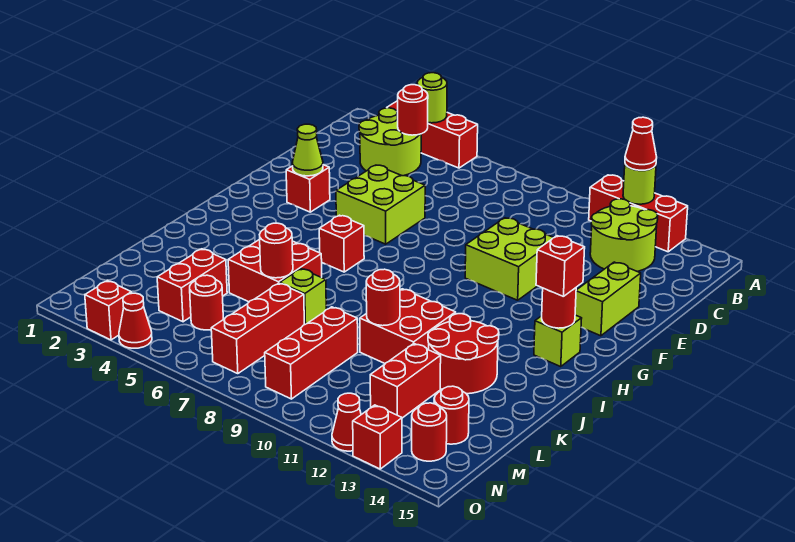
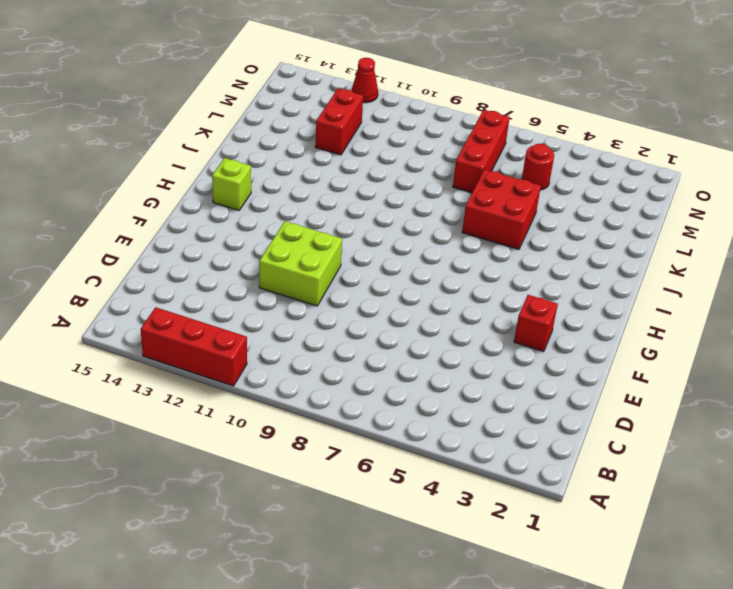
none -> red brick A3:A5 level 1
none -> lime round brick B3:C4 level 1
none -> lime round brick B12:C13 level 1
none -> lime brick E5:F6 level 1

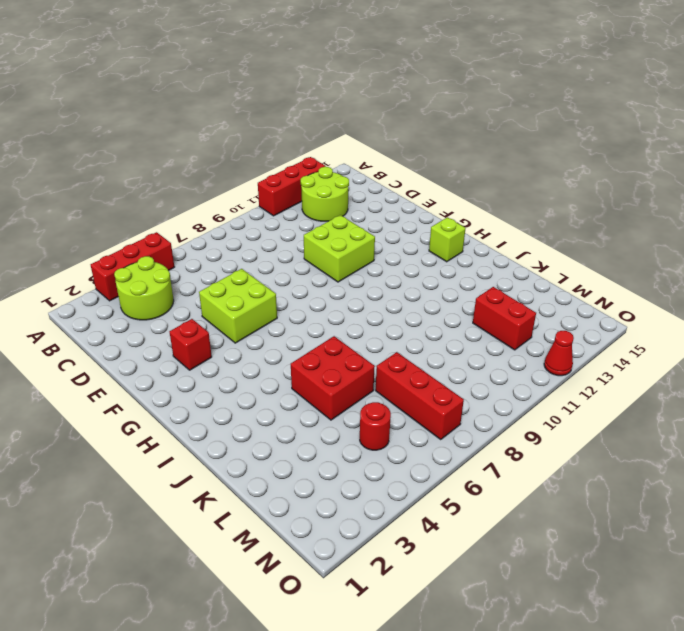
none -> lime brick E14:F14 level 1
none -> red brick H6 level 1
none -> red brick J10:K11 level 1
none -> red round brick J12:K13 level 1

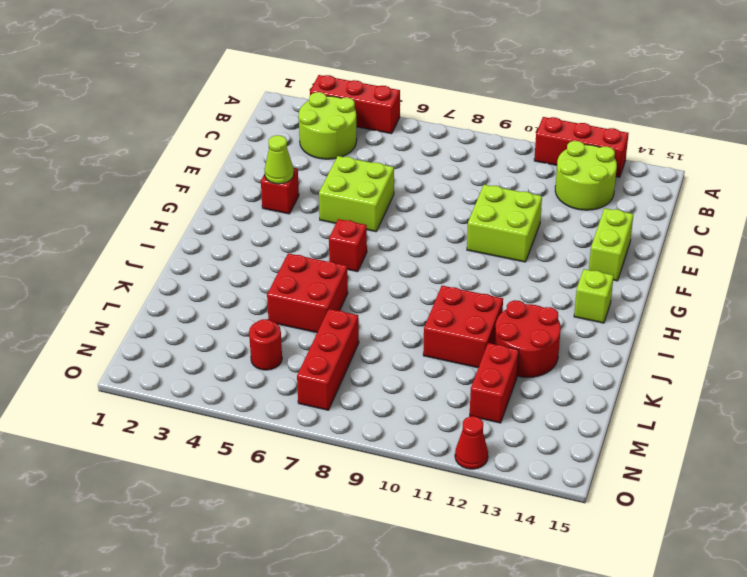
none -> lime brick K7 level 1
none -> red brick L4:M4 level 1
none -> red brick L9:N9 level 1
none -> red round brick M14 level 1

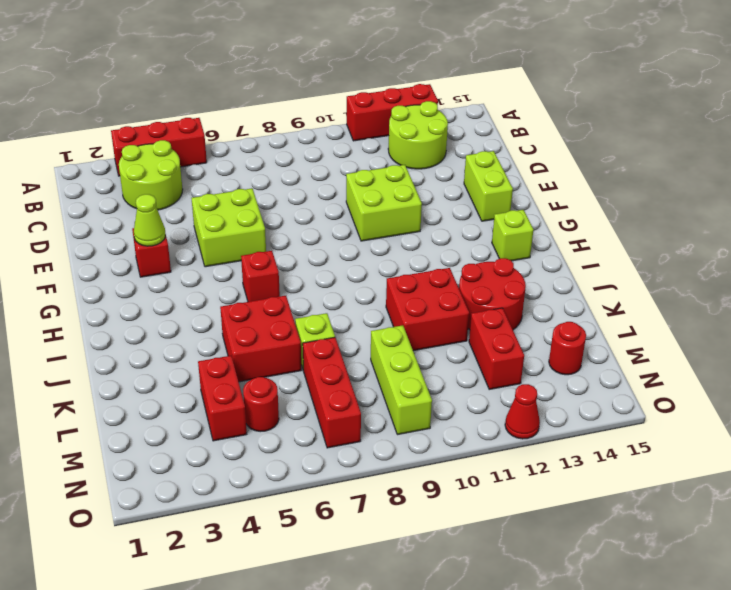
lime brick L9:N9 level 1 -> red brick L9:N9 level 1
none -> red round brick N14 level 1
none -> red brick O3 level 1
none -> red cone O4 level 1
none -> red brick O13 level 1

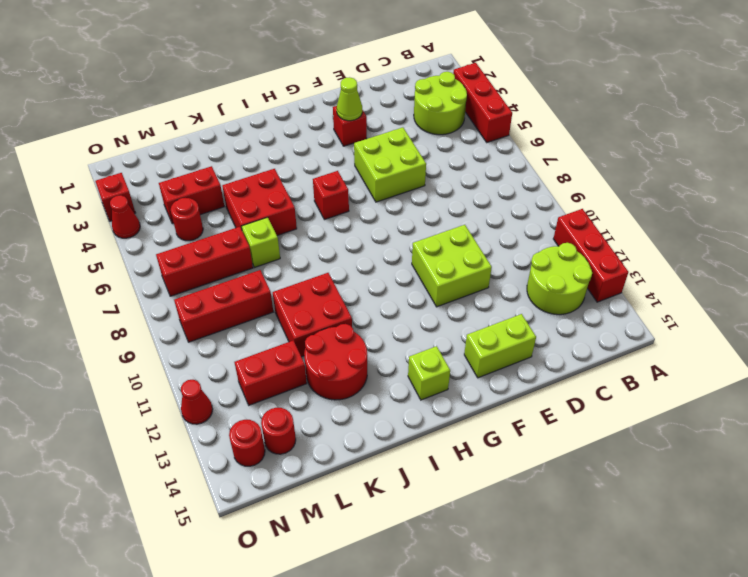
none -> red brick O13 level 1
none -> lime round brick A4 level 2
none -> lime round brick A12 level 2
none -> red round brick B4 level 2

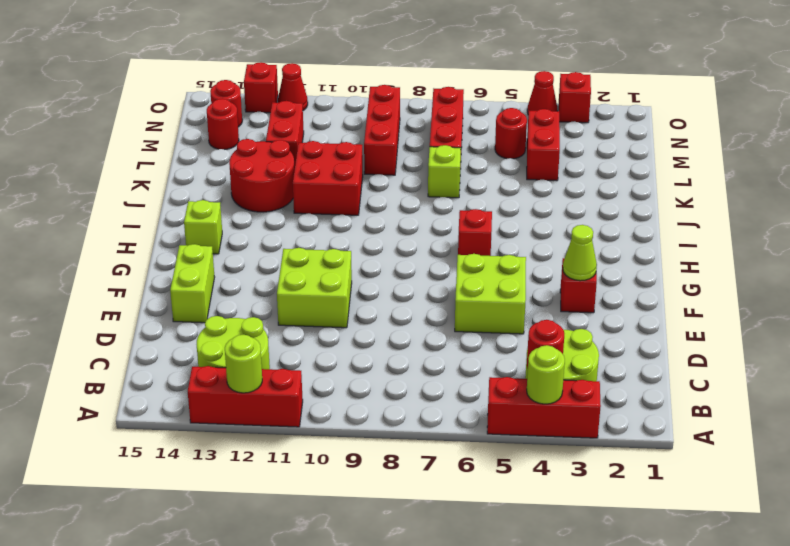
none -> red brick J5:K6 level 1
none -> red round brick H14 level 2
none -> red round brick K6 level 2
none -> red round brick K10 level 2

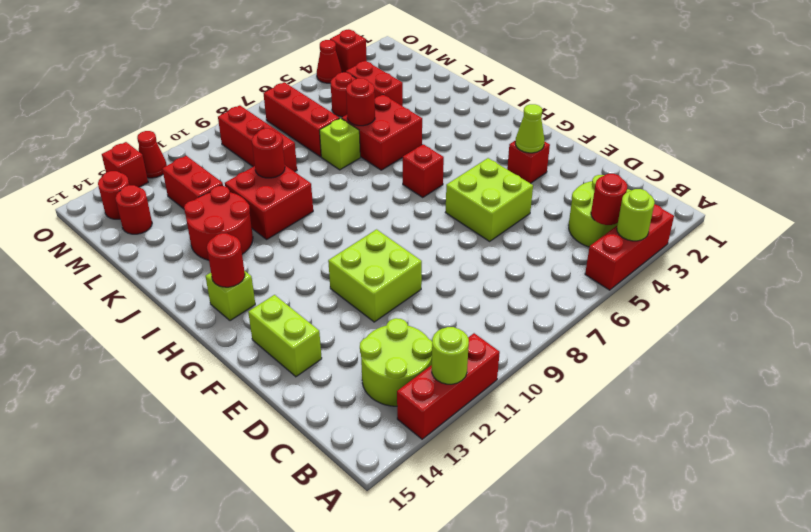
none -> red cone A12 level 3
none -> red brick H14 level 3

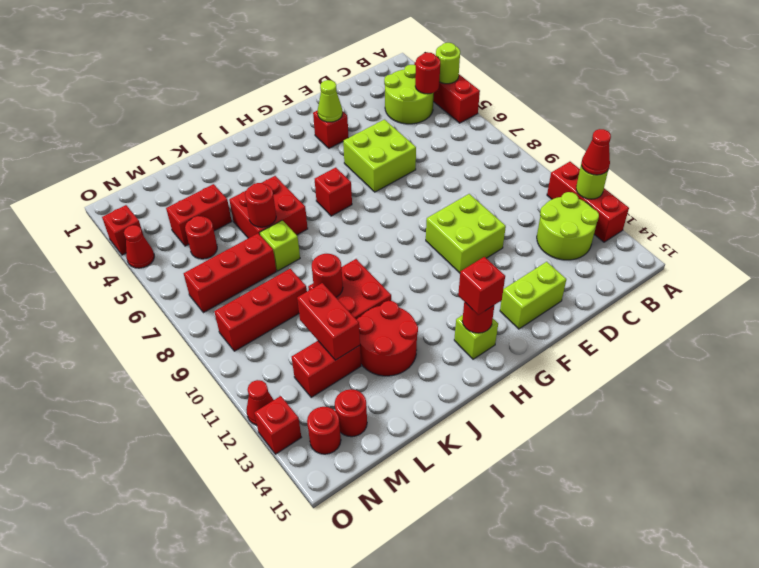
red brick L11:L12 level 2 -> none

